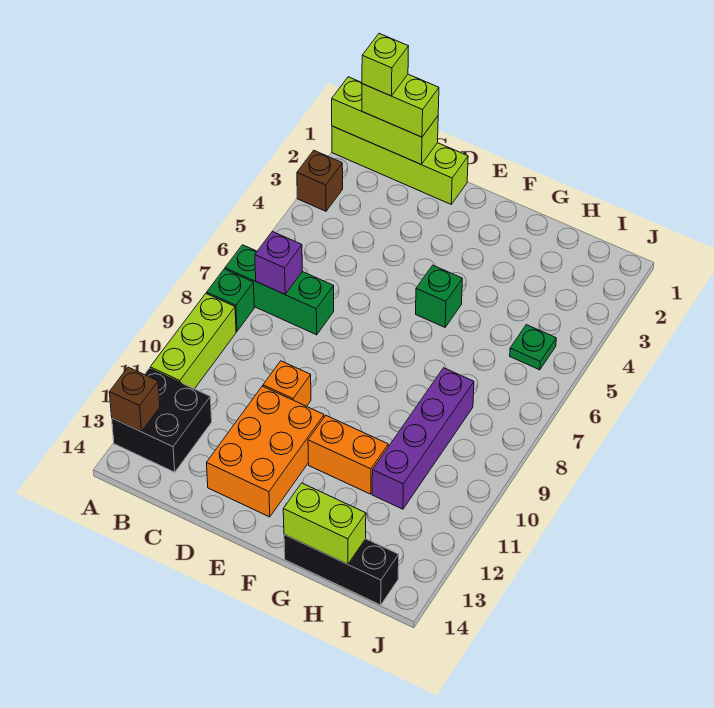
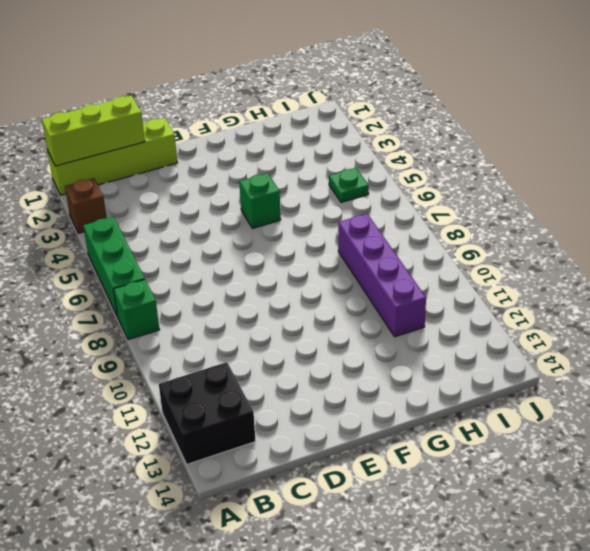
green brick A5:A7 level 1 -> green brick A7:C7 level 1
none -> lime brick A9:A11 level 1
none -> orange brick D10 level 1
none -> orange brick D11:E13 level 1

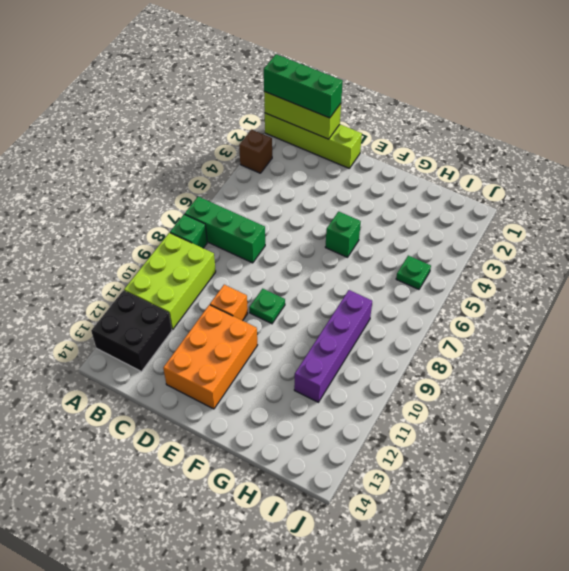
green brick A1:C1 level 3 -> lime brick B1:C1 level 3
lime brick A9:B11 level 1 -> lime brick A9:A11 level 1
green plate E9 level 1 -> none
none -> orange brick F11:G11 level 1
none -> black brick G14:I14 level 1
none -> brown brick A13 level 2

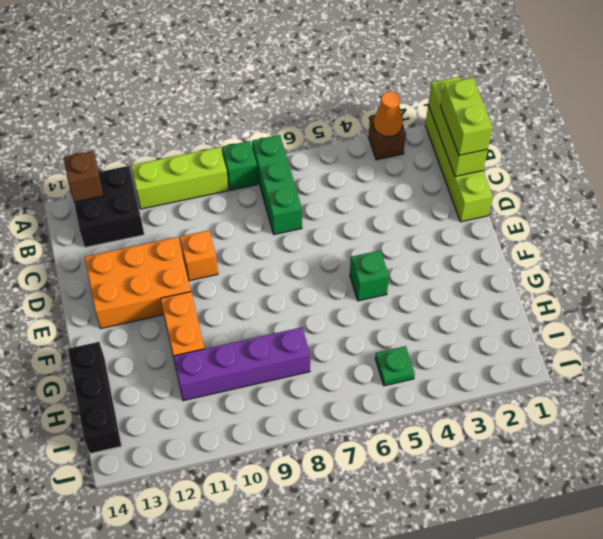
orange cone A3 level 2 -> none
none -> purple brick B7 level 2
none -> lime brick G14:H14 level 2
none -> lime brick B1 level 4

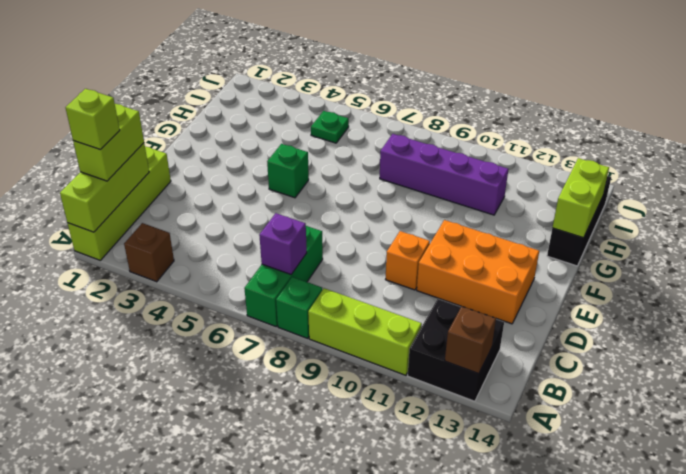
none -> orange brick F11:G11 level 1

